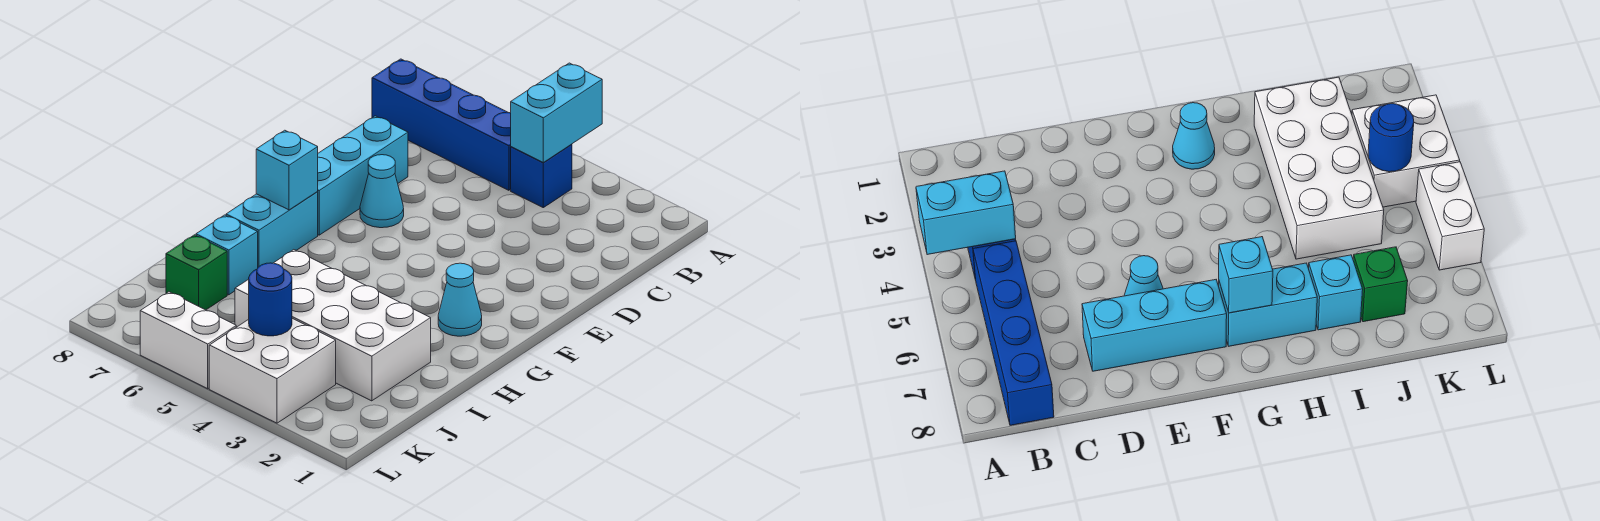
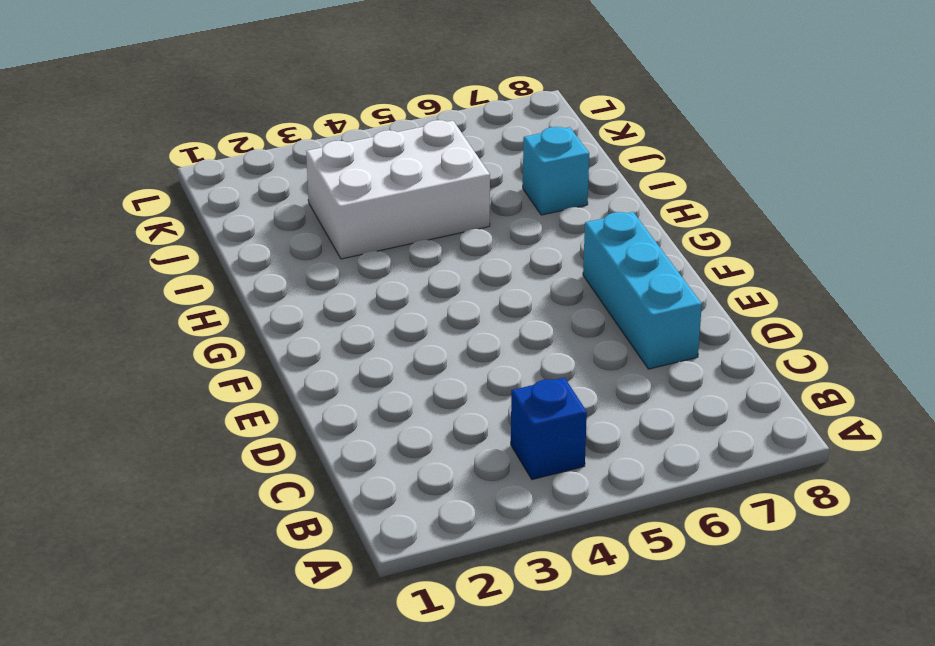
white brick I3:J5 level 1 -> white brick I2:J5 level 1
none -> blue brick B5:B8 level 1
none -> cyan cone E6 level 1
none -> cyan cone G2 level 1

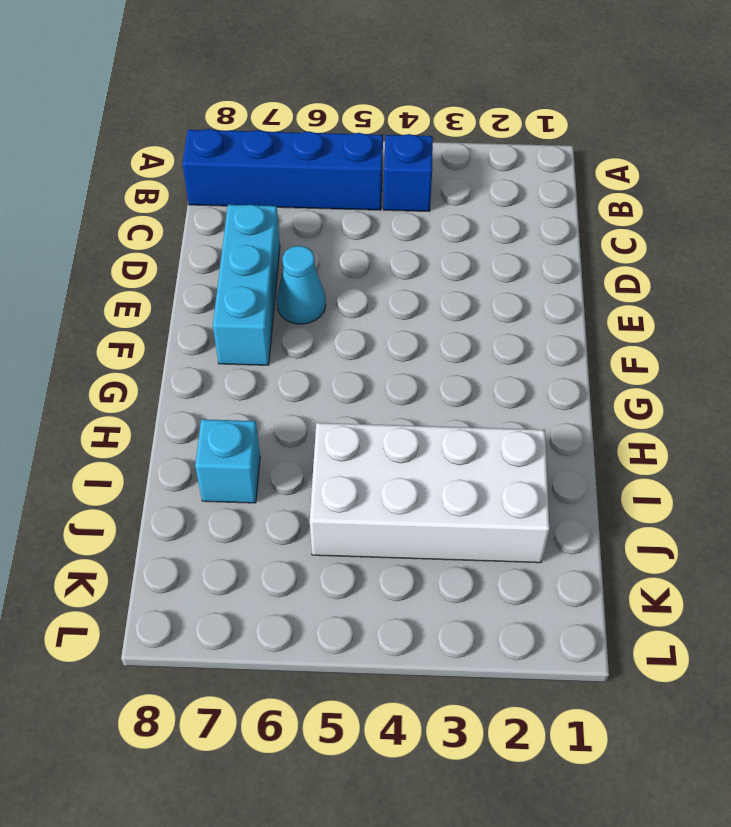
none -> cyan cone G2 level 1
none -> cyan brick G7:H7 level 1
none -> green brick J7 level 1

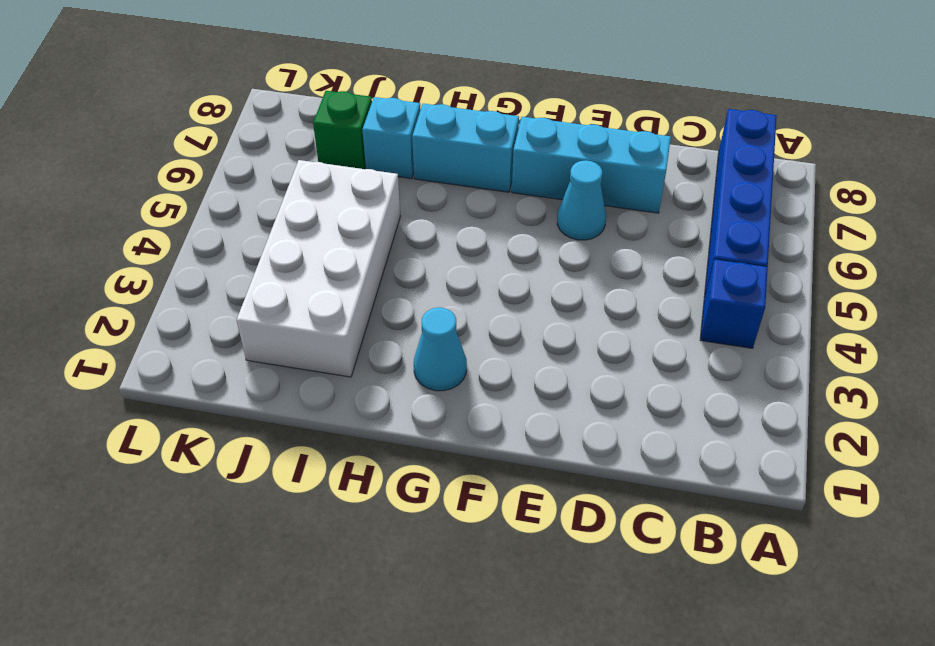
none -> white brick K3:L4 level 1
none -> white brick L5:L6 level 1
none -> cyan brick A4:B4 level 2

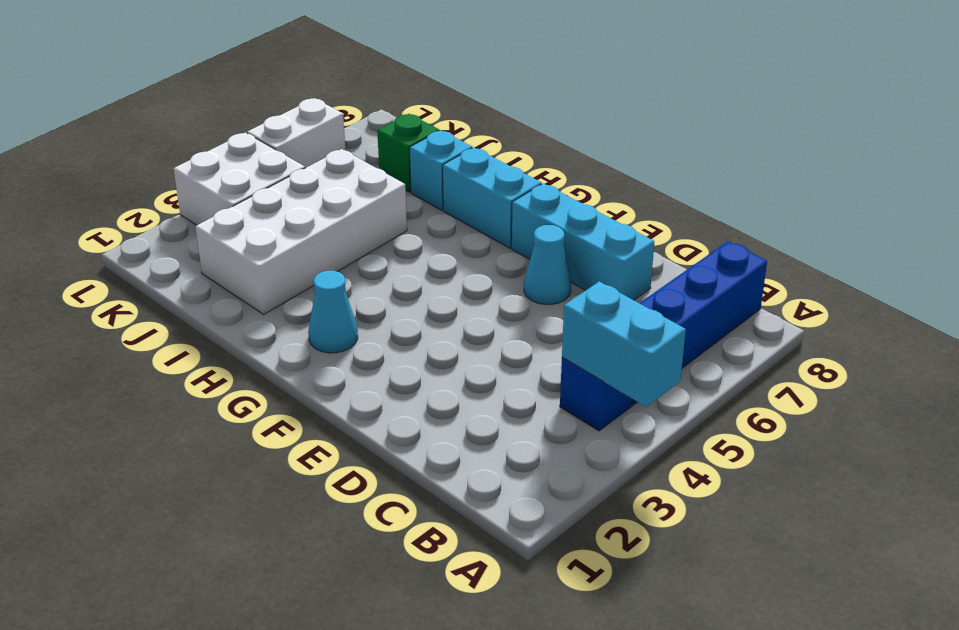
none -> cyan brick G7 level 2
none -> blue round brick K4 level 2

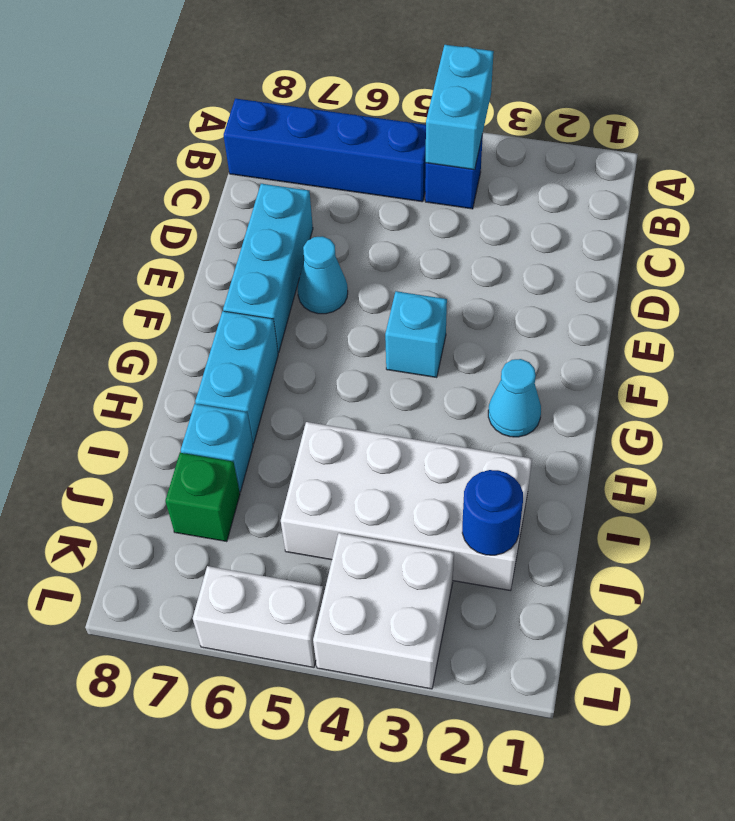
cyan brick F4 level 1 -> cyan brick G7 level 2
blue round brick J2 level 2 -> blue round brick K4 level 2

